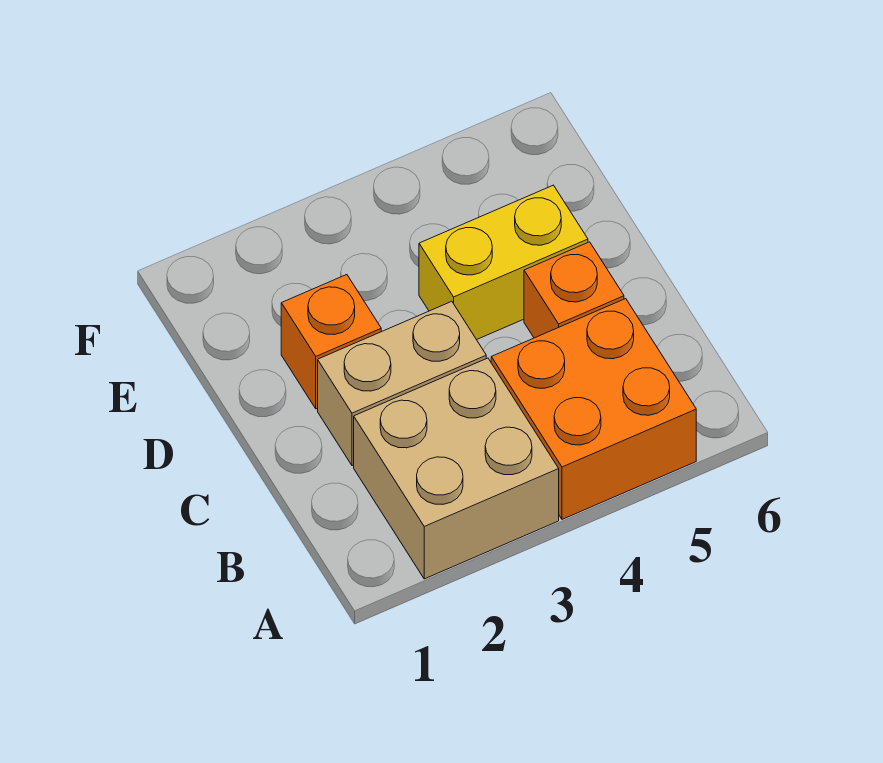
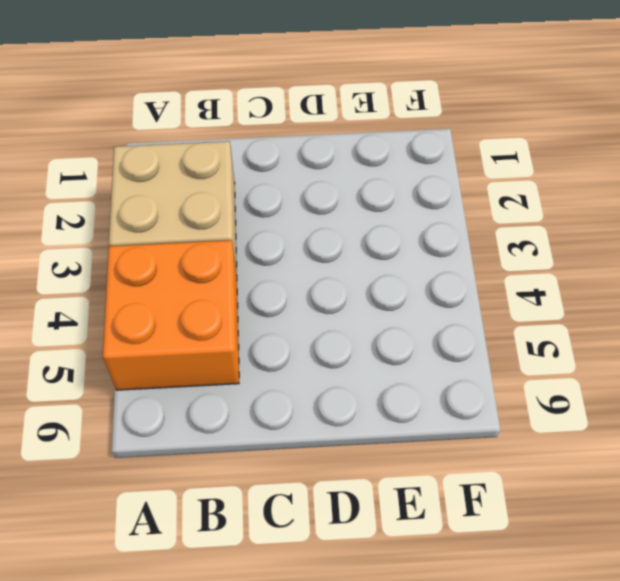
none -> tan brick C2:C3 level 1
none -> orange brick C5 level 1

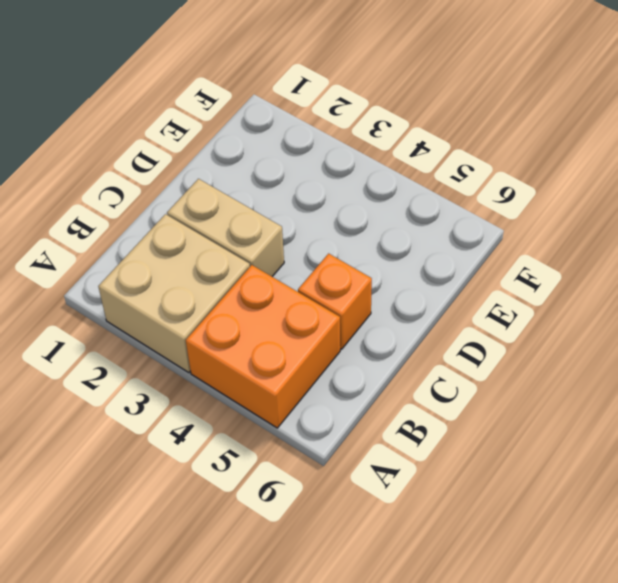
none -> orange brick D2 level 1
none -> yellow brick D4:D5 level 1

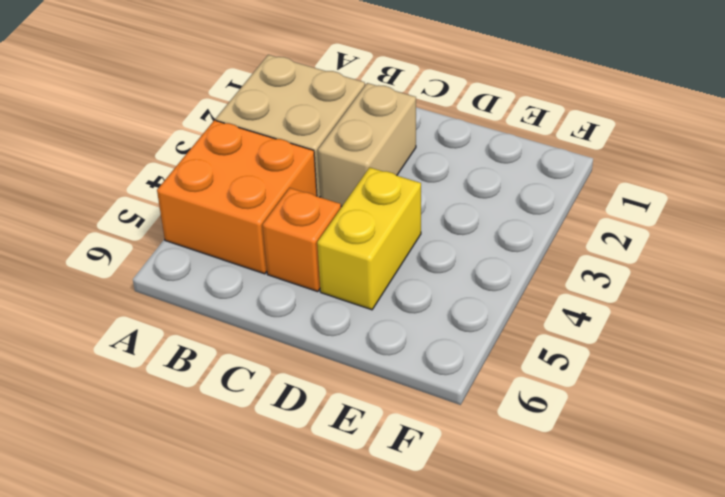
none -> orange brick D2 level 1

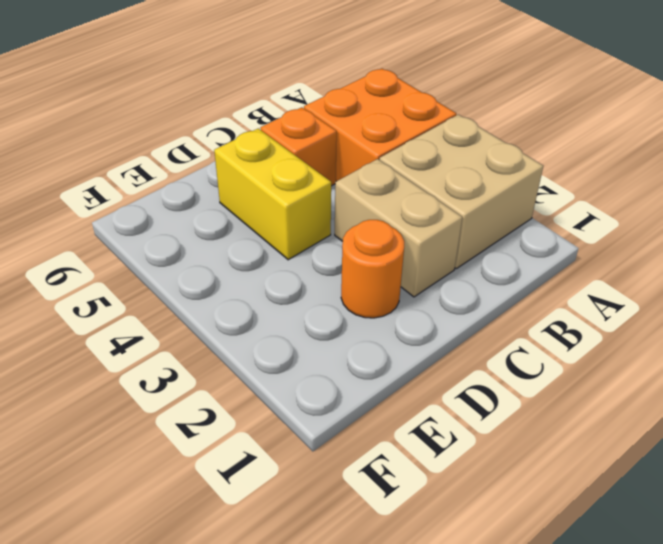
orange round brick D2 level 1 -> orange brick D2 level 1

